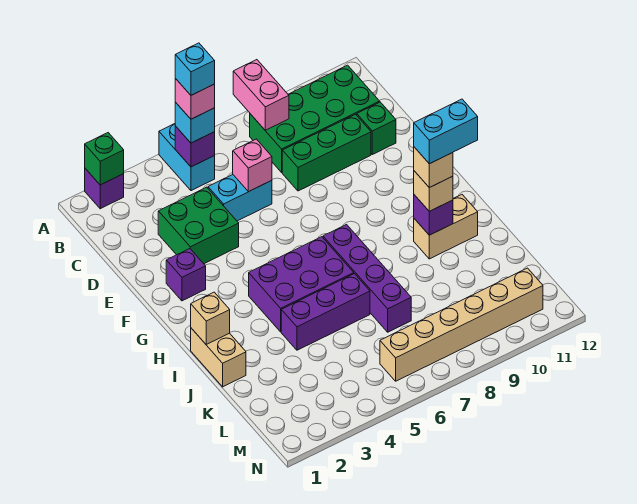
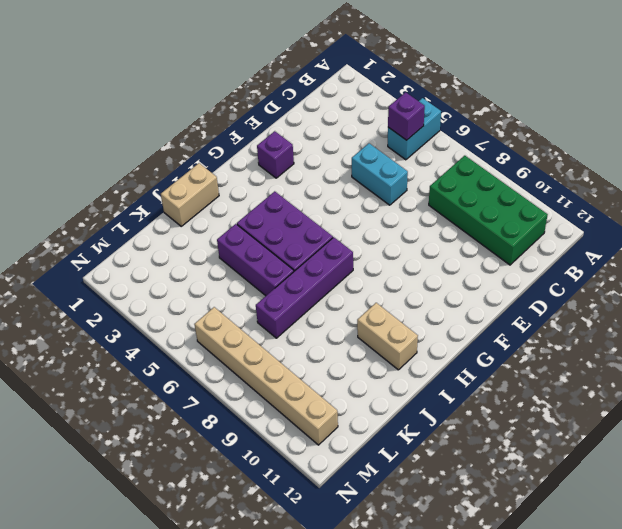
none -> purple brick A2 level 1
none -> green brick D3:E4 level 1
none -> green brick D8:D10 level 1

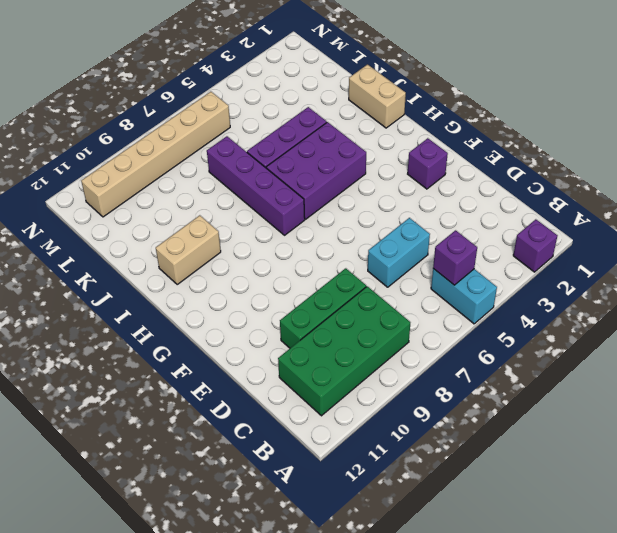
none -> green brick D3:E4 level 1
none -> green brick D11 level 1
none -> green brick A2 level 2

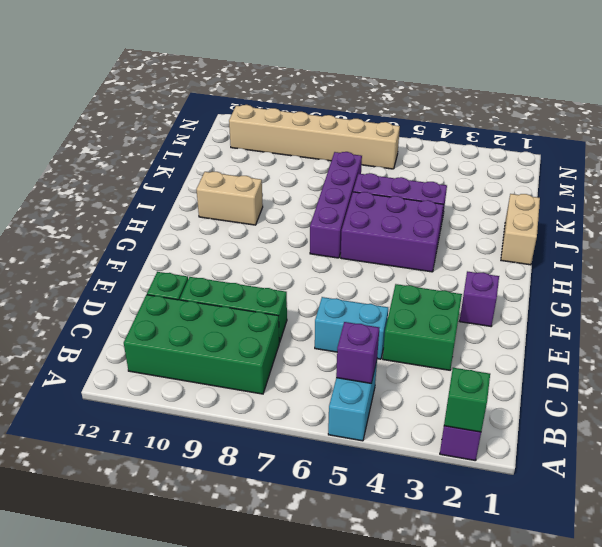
none -> pink brick A8:B8 level 2
none -> pink brick D6 level 2
none -> tan brick I1 level 2

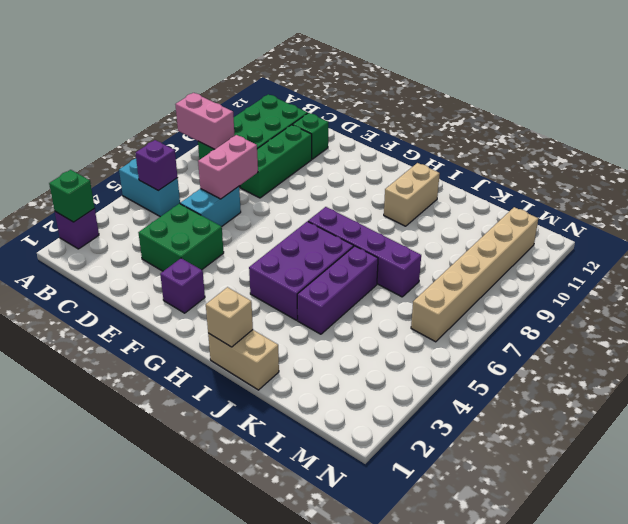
pink brick D6:D7 level 2 -> pink brick D6 level 2
none -> purple brick I10 level 2
none -> cyan brick B5 level 3
none -> tan brick I10 level 3

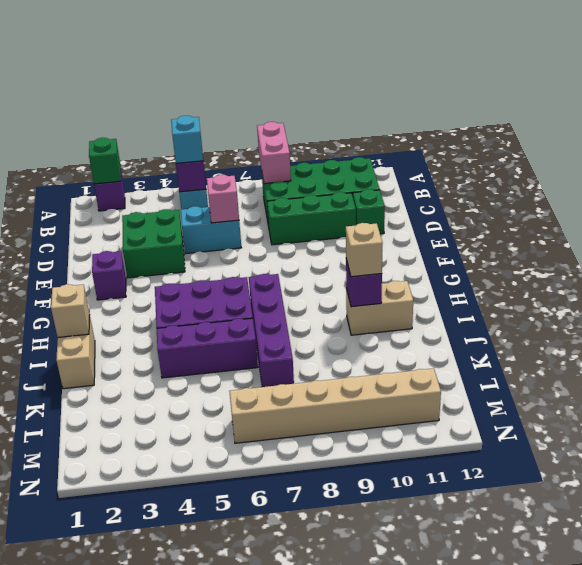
none -> pink brick B5 level 4
none -> tan brick I10 level 4
none -> cyan brick B5 level 5

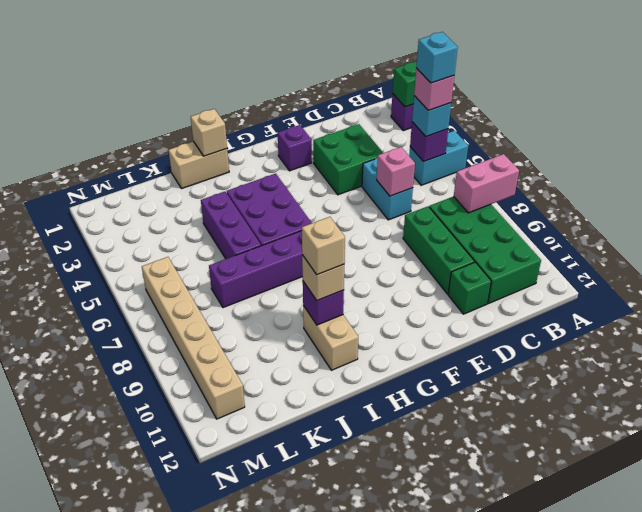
none -> cyan brick I10:I11 level 5

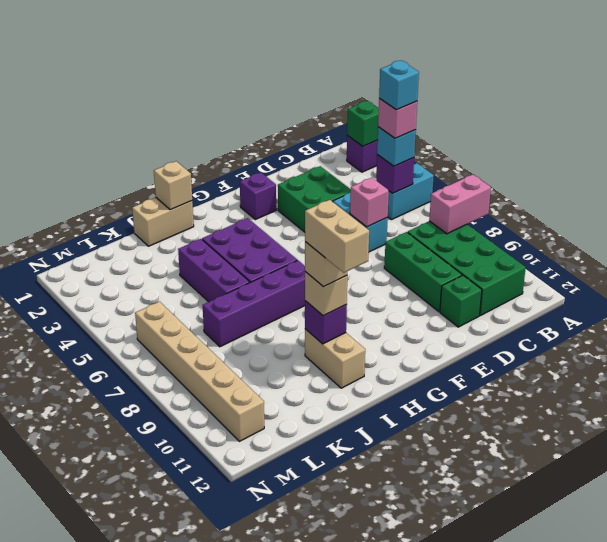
tan brick I10:I11 level 5 -> cyan brick I10:I11 level 5

